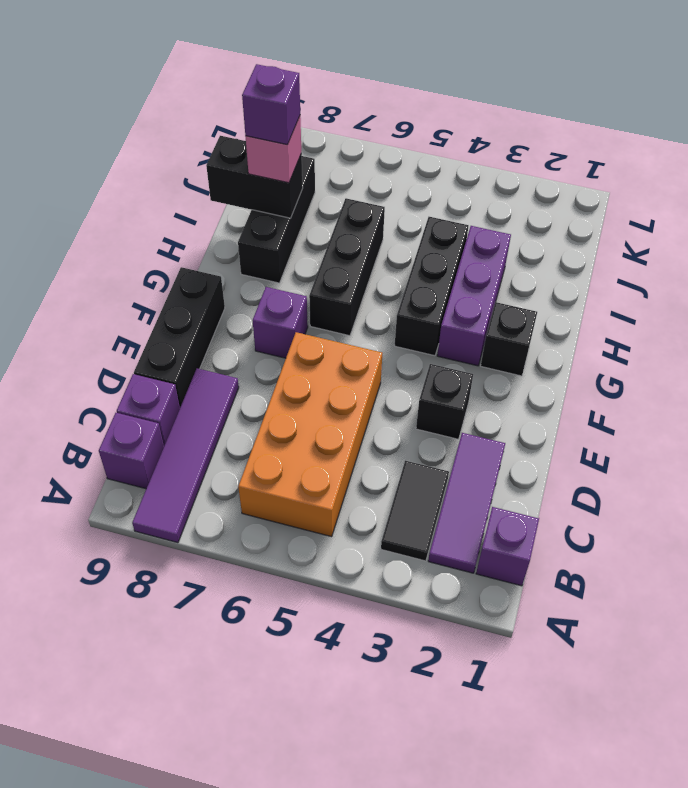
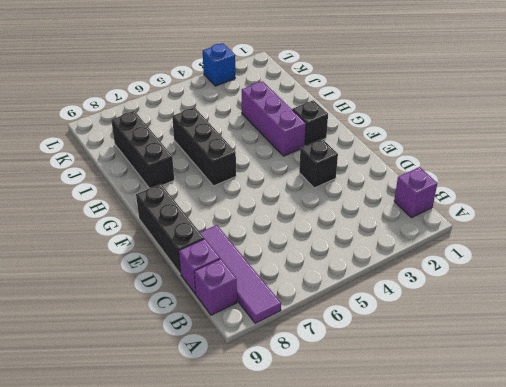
blue brick L3 level 1 -> none
none -> purple tile B2:D2 level 1
none -> black tile B3:C3 level 1
none -> orange brick B5:E6 level 1

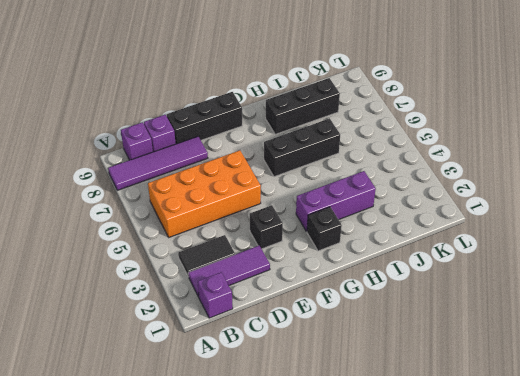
none -> purple brick F7 level 1
none -> black brick G4:I4 level 1
none -> black brick I8:I9 level 2

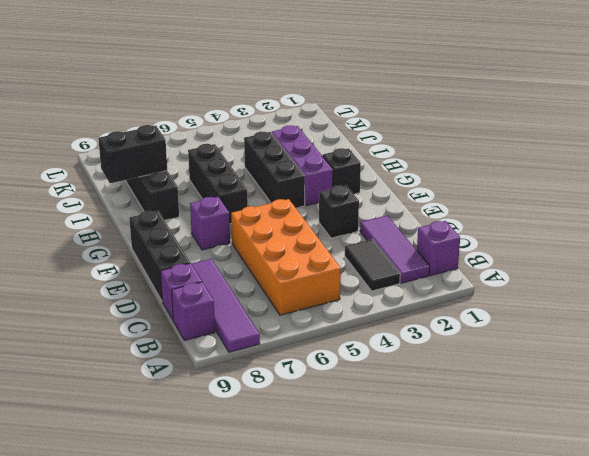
none -> pink brick I8 level 3
none -> purple brick I8 level 4

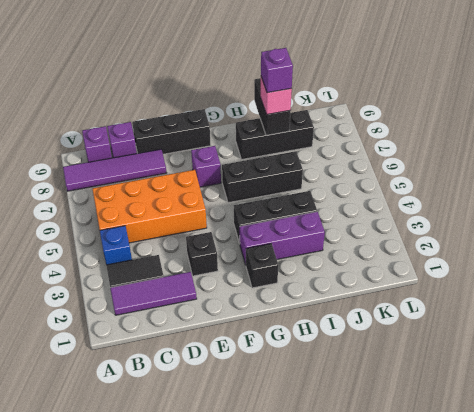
blue brick B4 level 1 -> none
none -> purple brick B1 level 1

